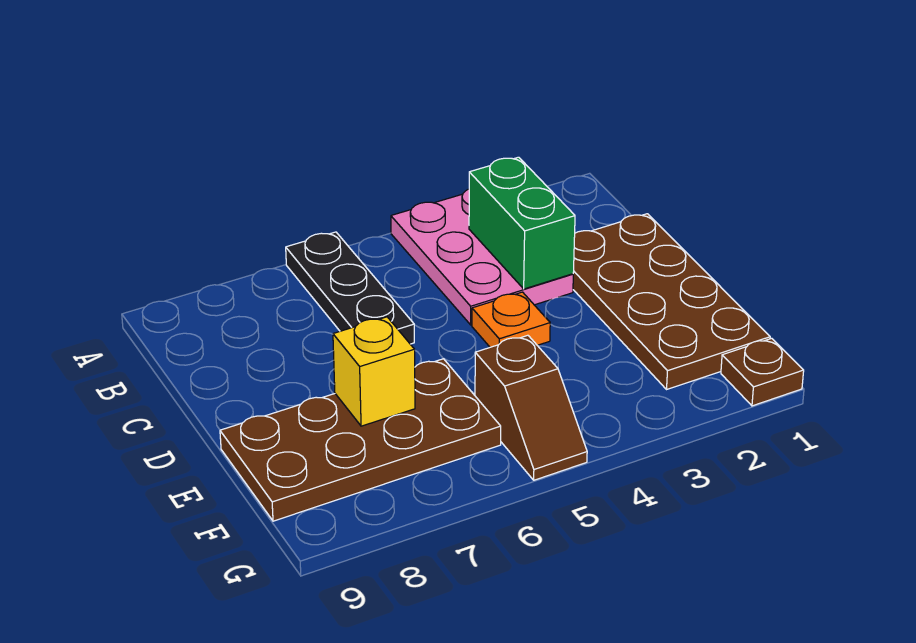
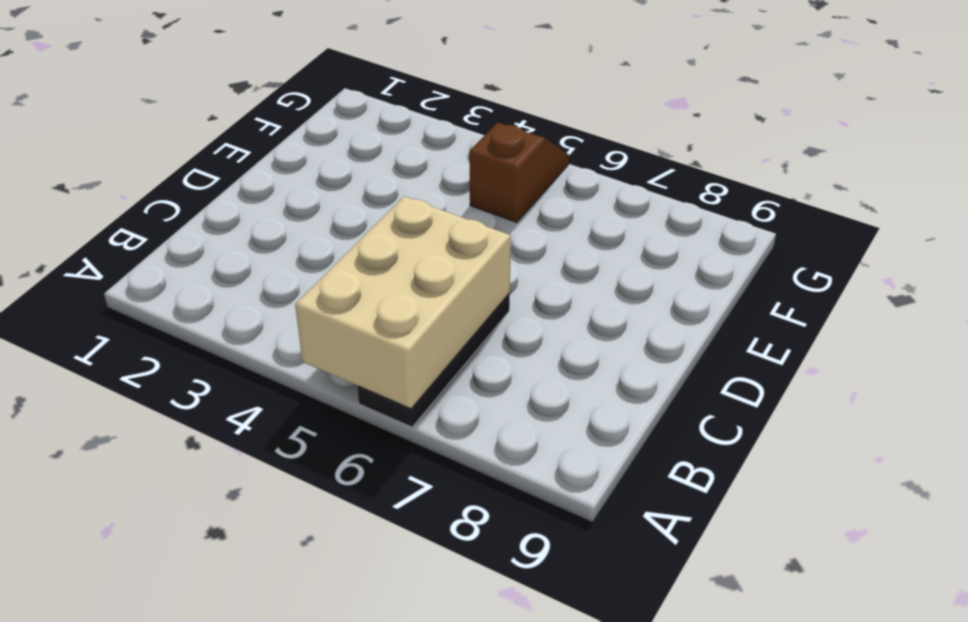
tan brick A5:C6 level 2 -> none
none -> pink plate A3:C4 level 1
none -> brown plate C1:F2 level 1

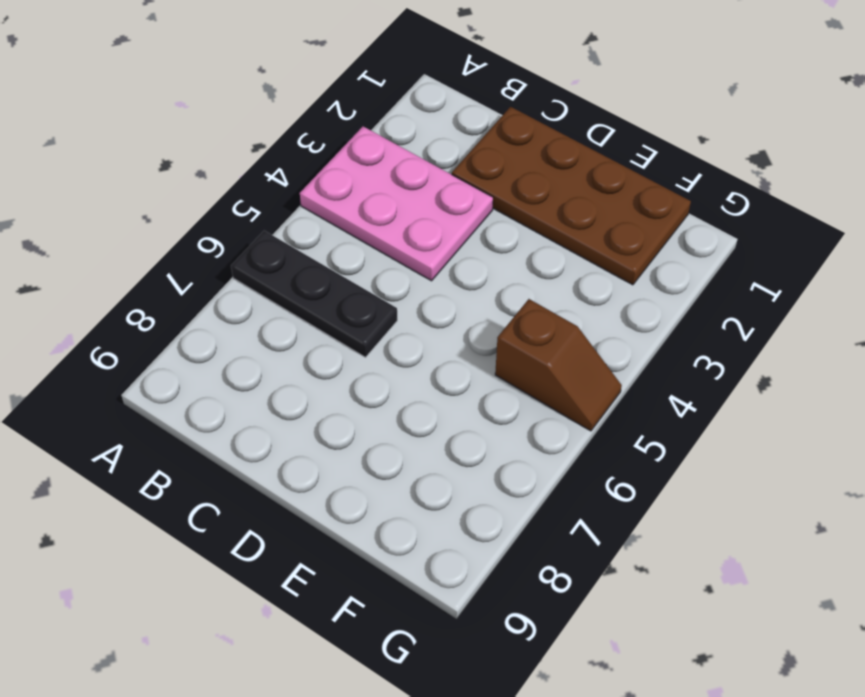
none -> orange plate D4 level 1
none -> brown plate E6:F9 level 1

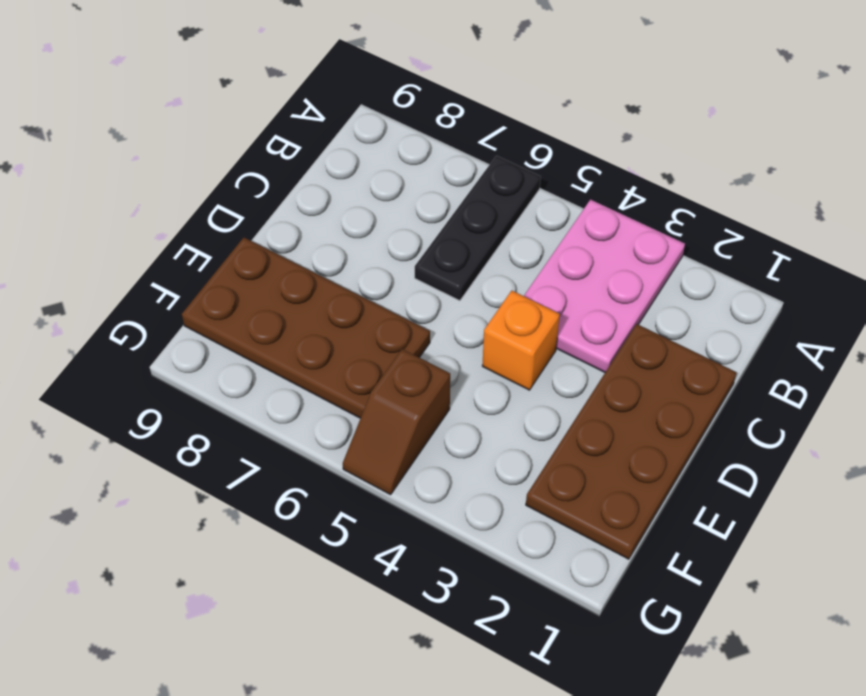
orange brick D4 level 1 -> orange plate D4 level 1
none -> brown plate G1 level 1
none -> green brick B3:C3 level 2

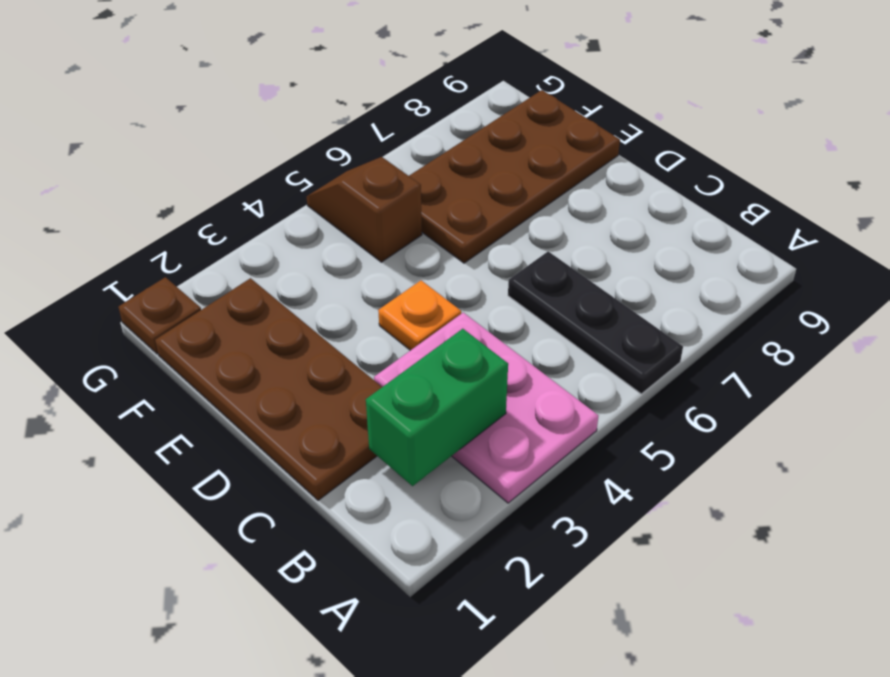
green brick B2:B3 level 2 -> green brick B3:C3 level 2
none -> yellow brick E7 level 2

